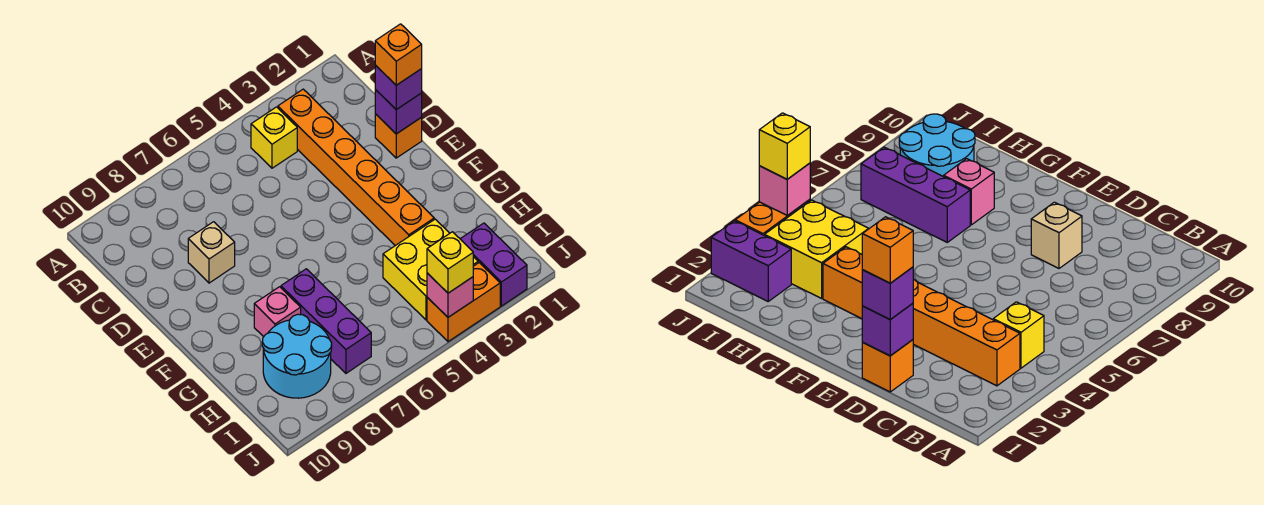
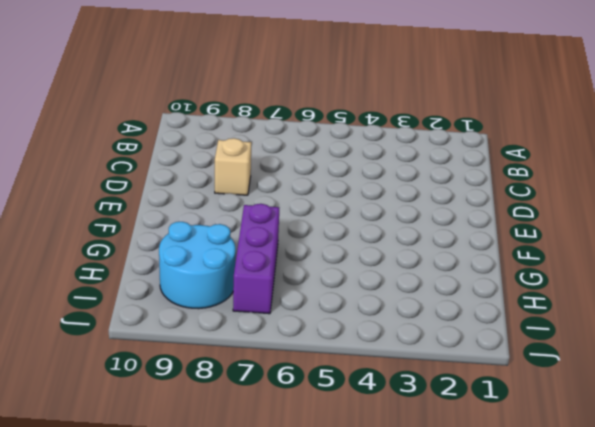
none -> orange brick B3:G3 level 1
none -> yellow brick B4 level 1
none -> orange brick D1 level 1

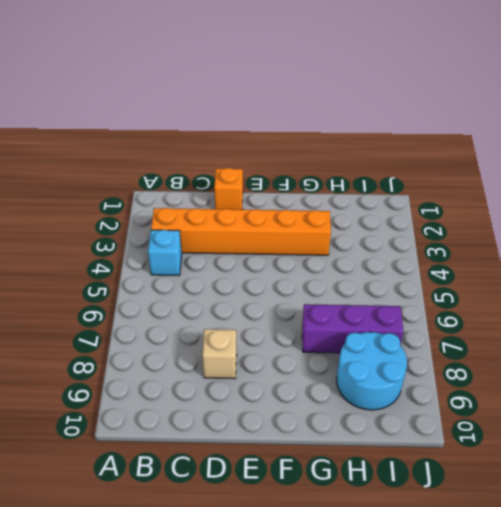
cyan brick B4 level 1 -> yellow brick B4 level 1
none -> pink brick G8 level 1
none -> yellow brick H3:I4 level 1
none -> purple brick I2:J2 level 1

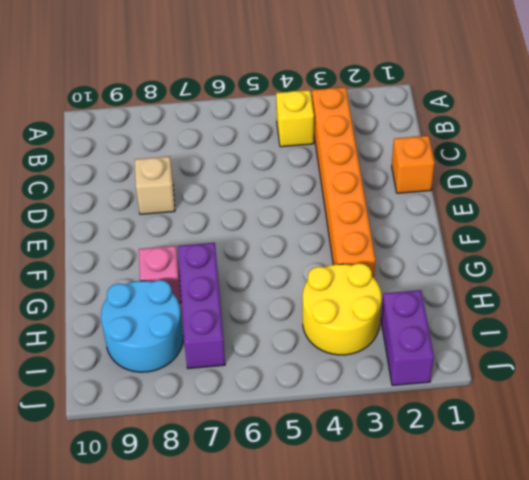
yellow round brick H3:I4 level 1 -> yellow brick H3:I4 level 1
none -> orange brick J3:J4 level 1
none -> purple brick D1 level 2
none -> pink brick J4 level 2

